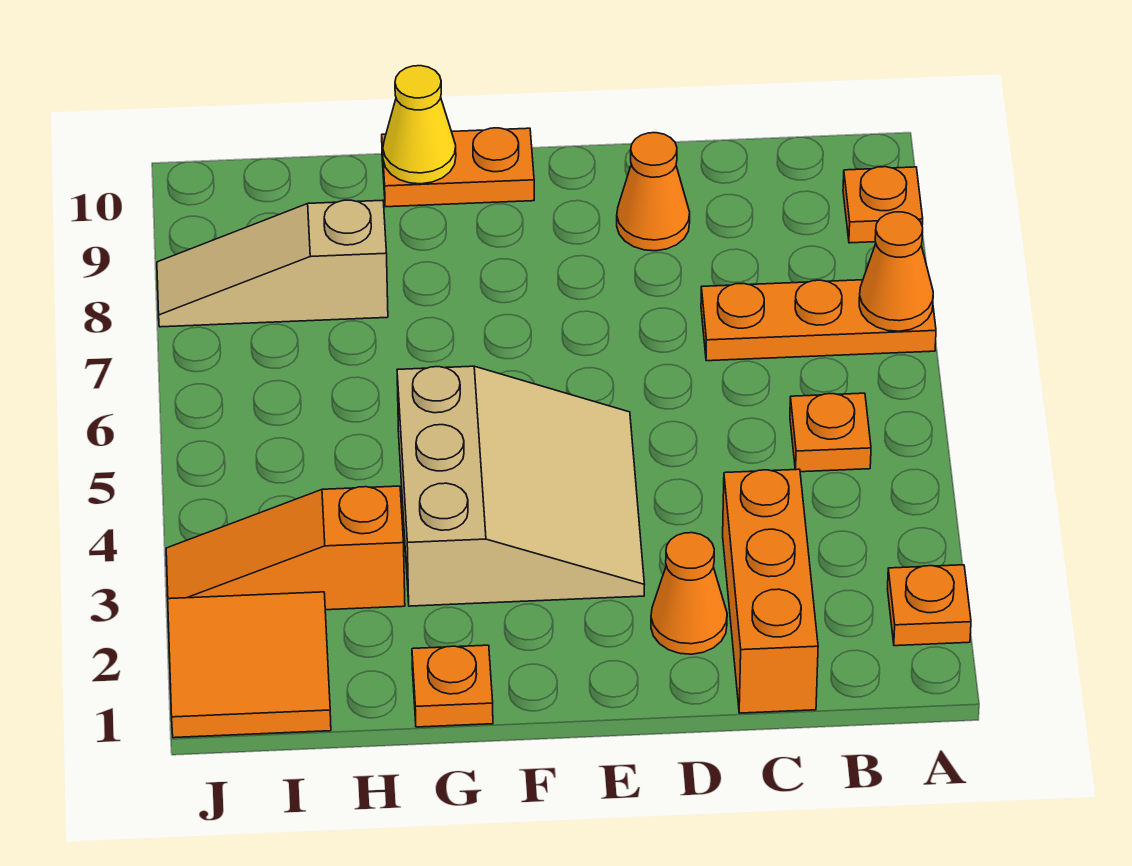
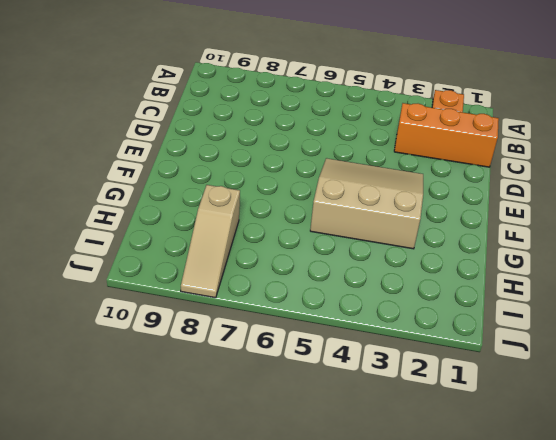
none -> orange plate A7:C7 level 1
none -> orange plate A9 level 1
none -> orange plate B5 level 1

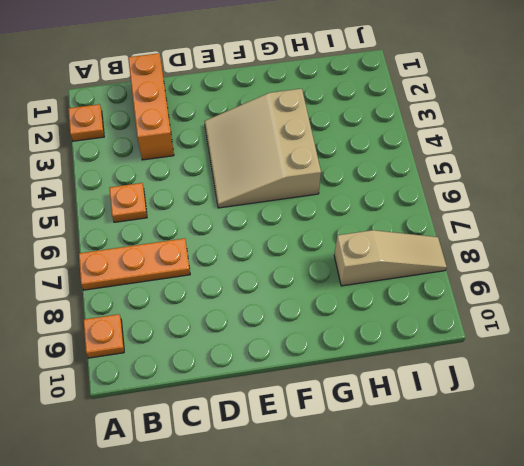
none -> orange cone D2 level 1
none -> orange cone D9 level 1
none -> orange plate F10:G10 level 1

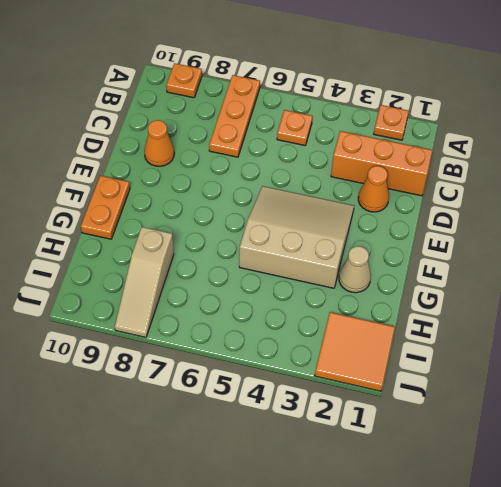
tan cone G2 level 1 -> none
none -> orange plate G1 level 1
none -> orange slope H3:J3 level 1 top H
none -> orange cone A7 level 2

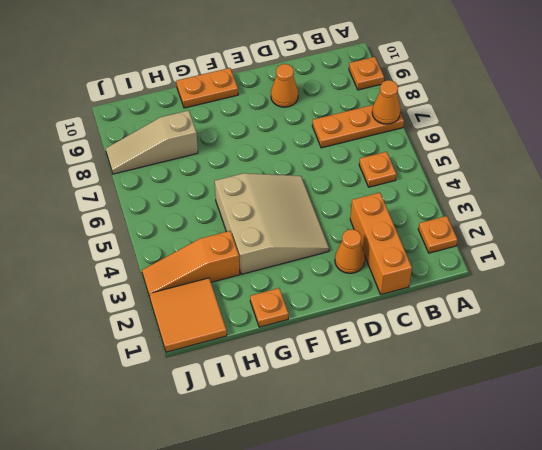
none -> yellow cone G10 level 2

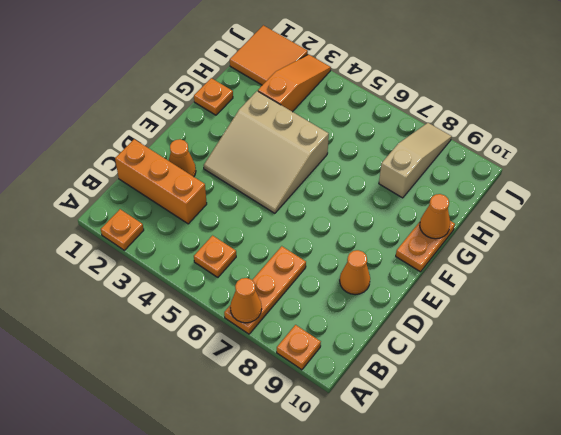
orange cone G10 level 2 -> yellow cone G10 level 2

